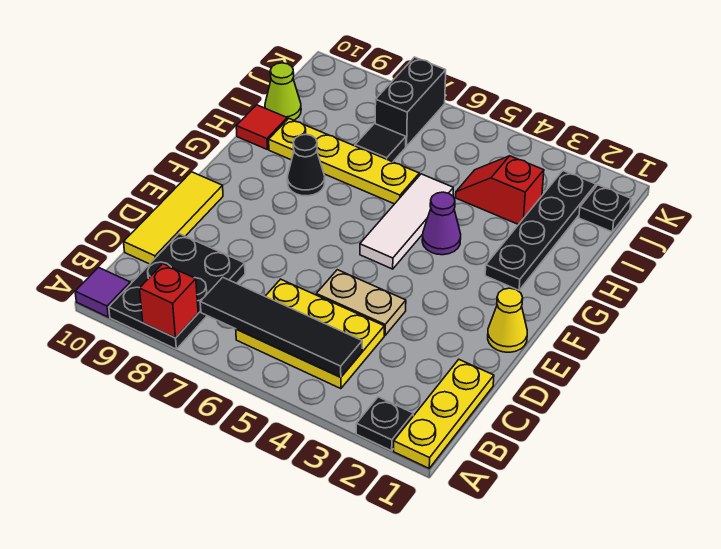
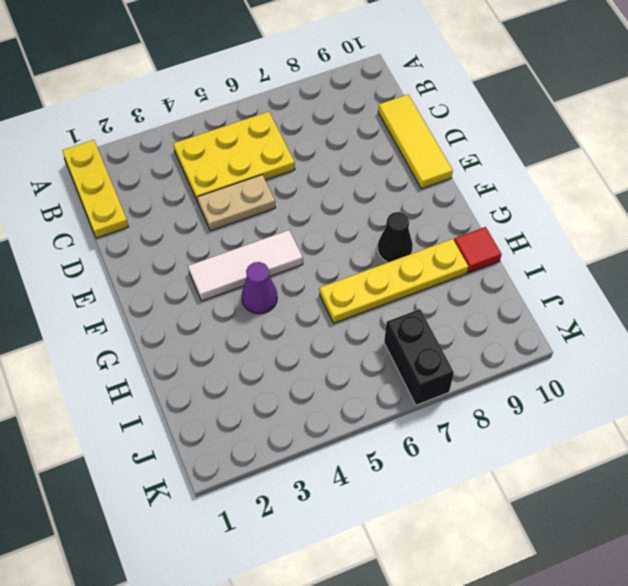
white tile F3:F5 level 1 -> white tile F5:H5 level 1
none -> black plate A2 level 1
none -> black plate A8:C9 level 1
none -> purple tile A10 level 1

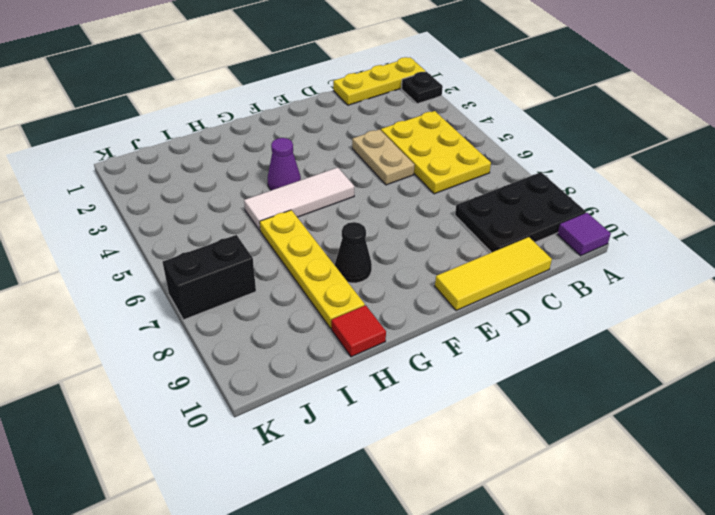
none -> yellow cone E1 level 1
none -> black plate G2:J2 level 1
none -> red slope I3:I4 level 1 top 3

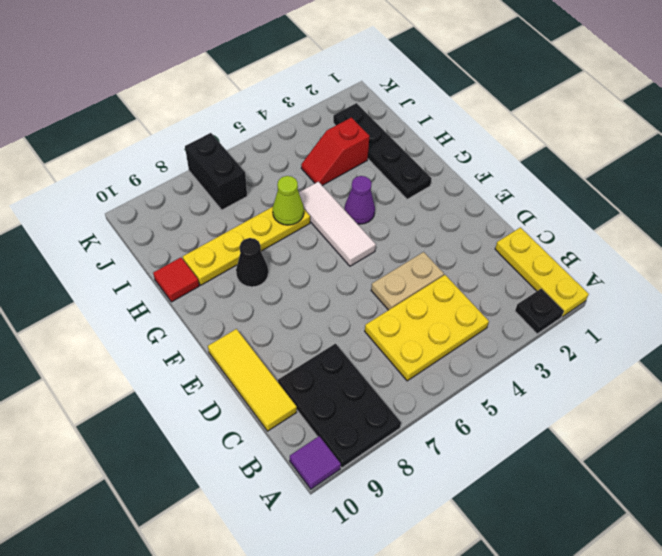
lime cone H6 level 2 -> lime cone I10 level 1
none -> yellow cone E1 level 1
none -> black tile I7 level 1
none -> black plate J1 level 1

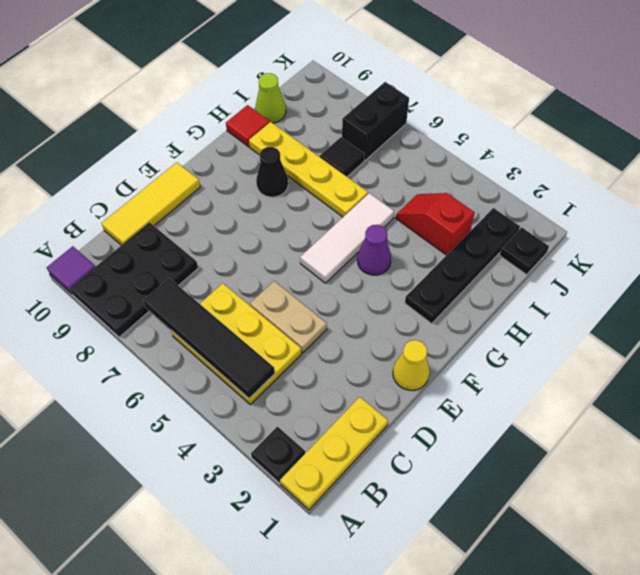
none -> red brick A8 level 2

